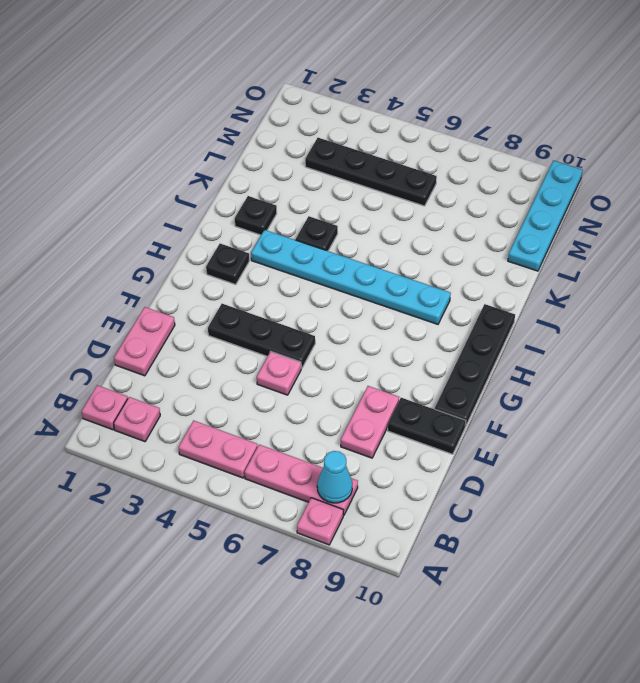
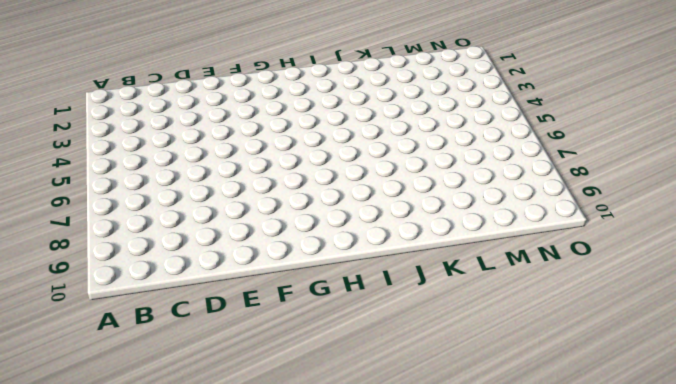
none -> pink plate A8 level 1
none -> pink plate B1 level 1
none -> pink plate B2 level 1

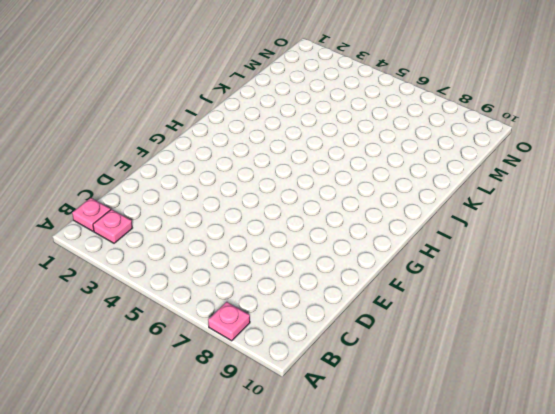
none -> pink plate B4:B5 level 1
none -> pink plate B6:B8 level 1
none -> pink plate D1:E1 level 1

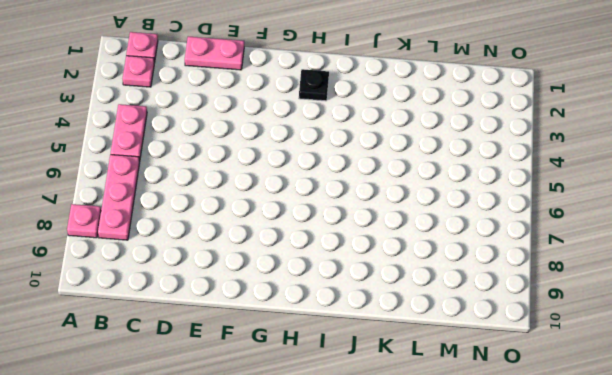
none -> pink plate D8:E8 level 1
none -> pink plate E5 level 1
none -> black plate E9:E10 level 1

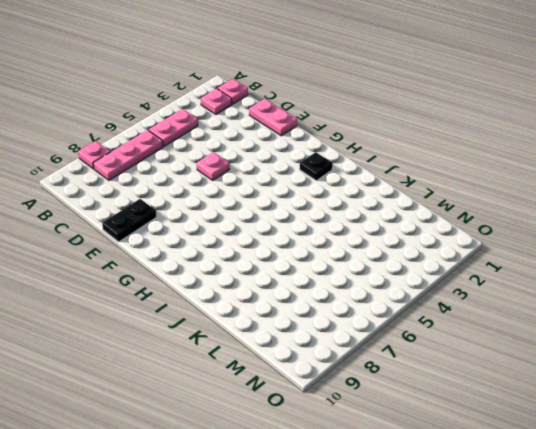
none -> pink plate D8:E8 level 1
none -> black plate F3:F5 level 1
none -> black plate F10:I10 level 1

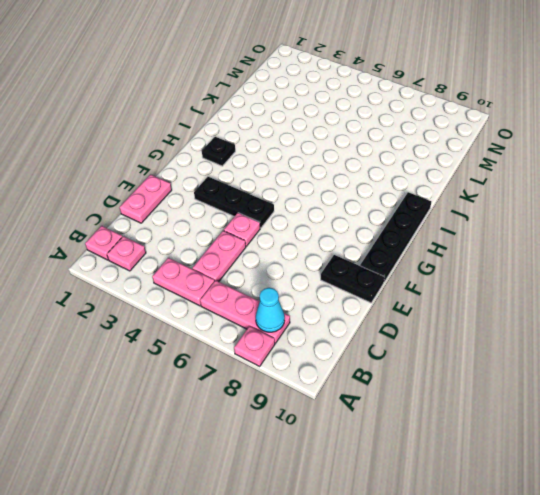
pink plate C5:D5 level 1 -> pink plate D8:E8 level 1
none -> cyan plate I3:I8 level 1
none -> black plate J2 level 1
none -> black plate J4 level 1

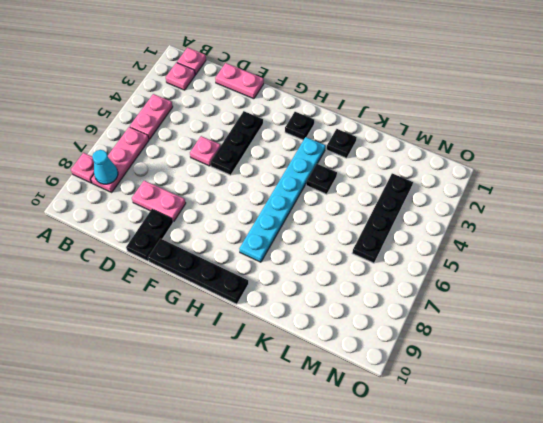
none -> cyan plate L10:O10 level 1

